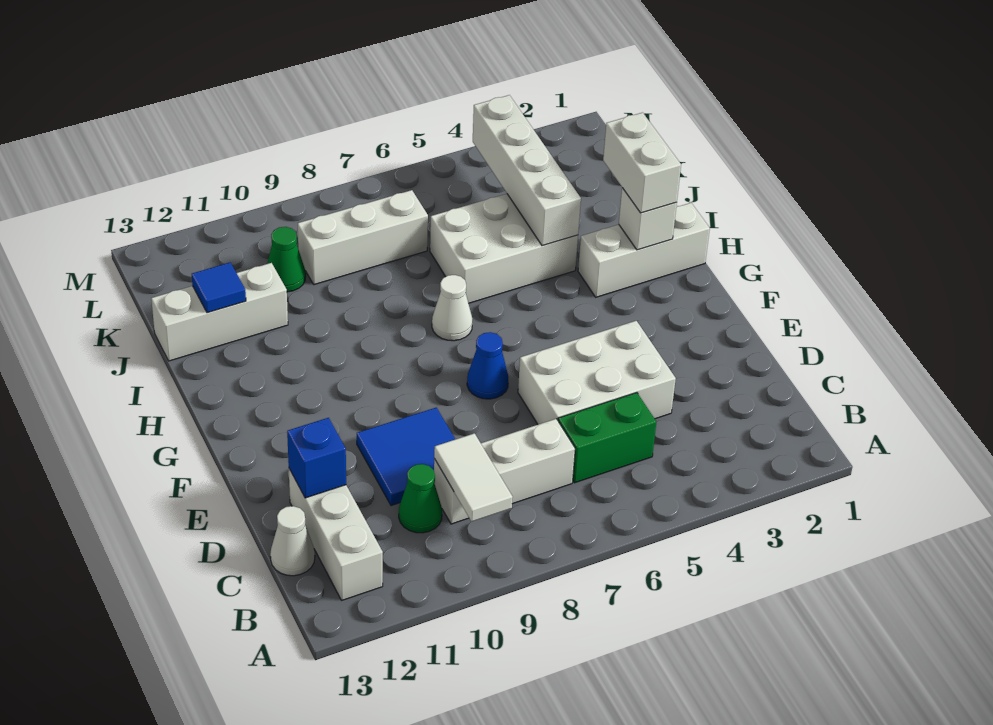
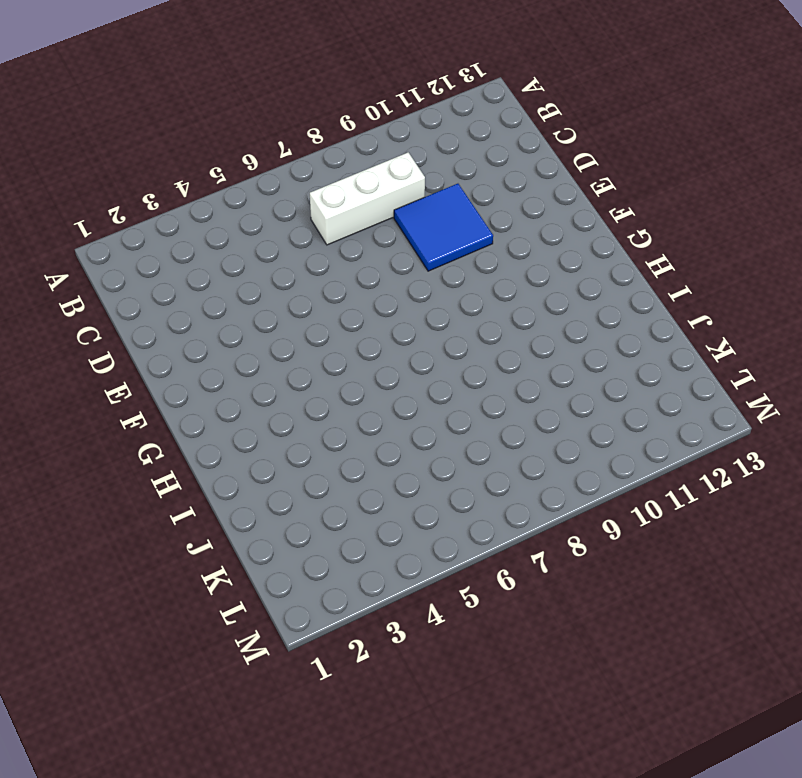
none -> white brick B12:D12 level 1
none -> green brick C5:C6 level 1
none -> green cone C10 level 1

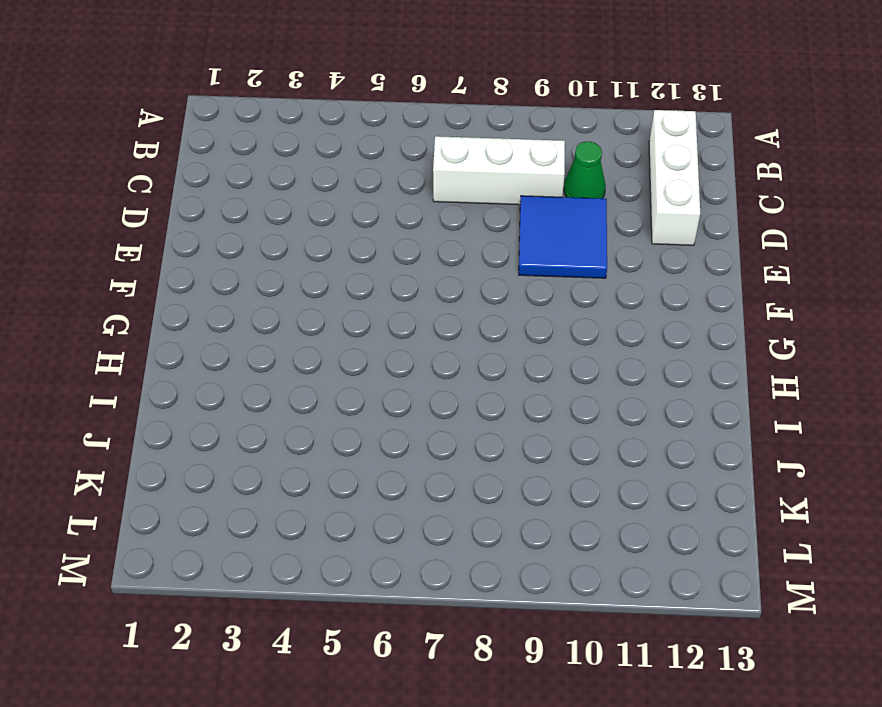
none -> green brick C5:C6 level 1
none -> white cone C13 level 1
none -> white brick D4:E6 level 1

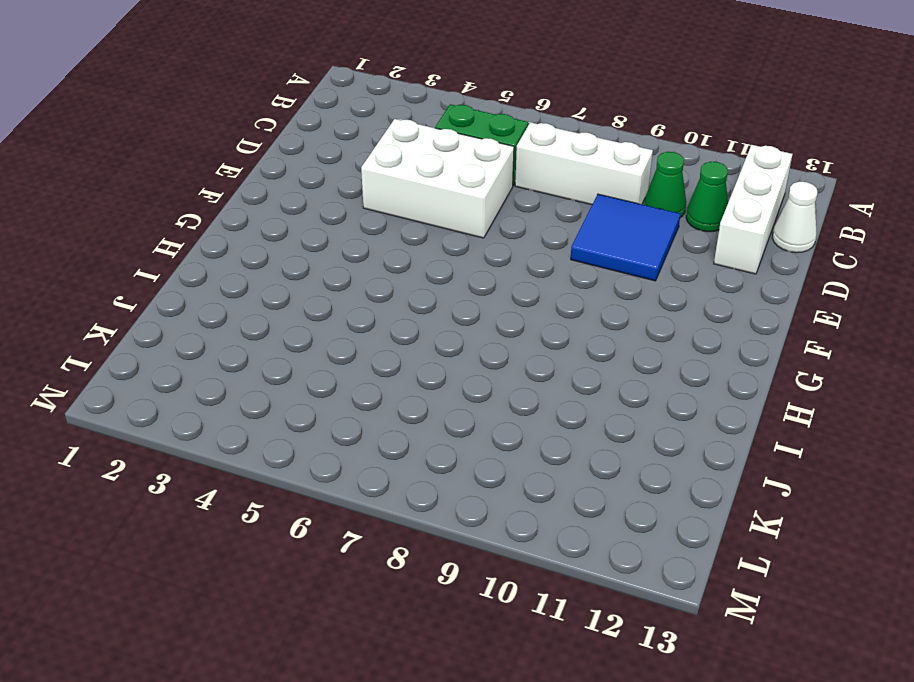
green cone C11 level 1 -> green cone K10 level 1
none -> blue cone F7 level 1
none -> white brick H1:H3 level 1
none -> white cone H7 level 1

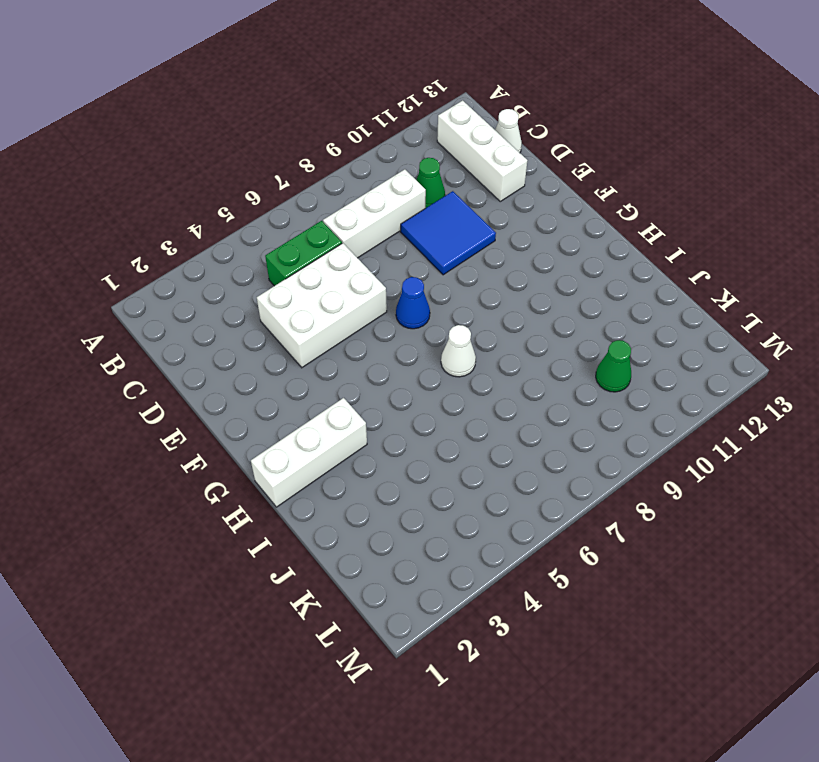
none -> white brick I4:J6 level 1
none -> white brick J11:J13 level 1
none -> white brick K7:K9 level 1

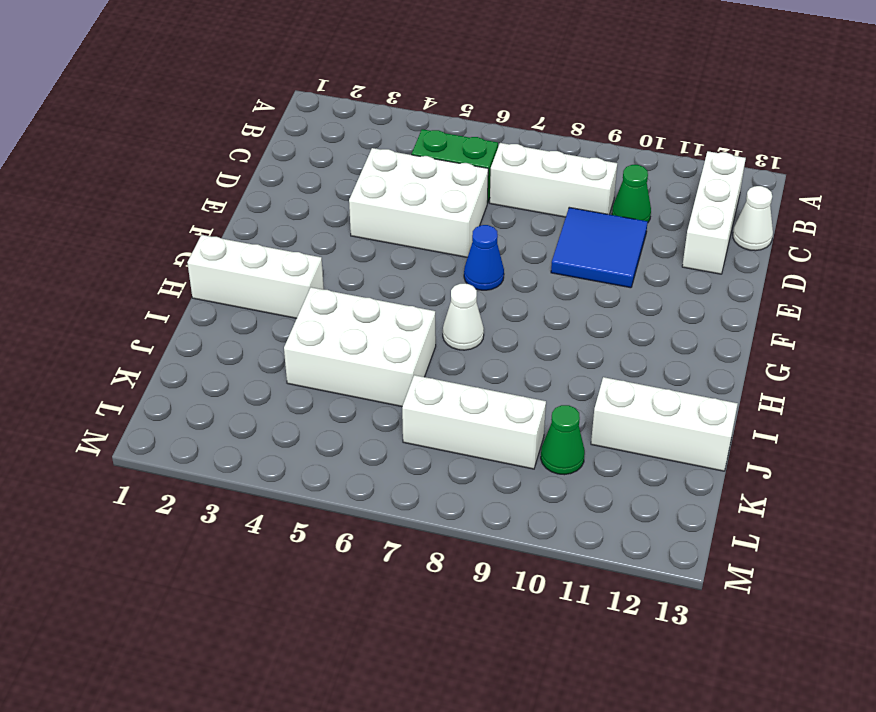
none -> white tile B9:C9 level 2
none -> blue brick D12 level 2
none -> white brick H2 level 2

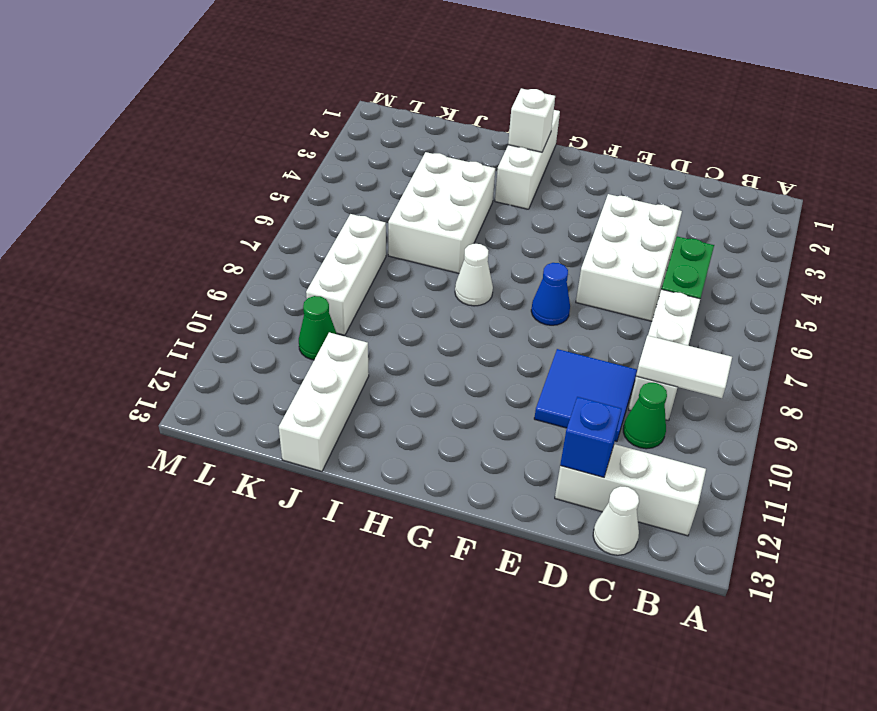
none -> white brick I4:L4 level 2
none -> blue tile J12 level 2
none -> white brick H2:I2 level 3

